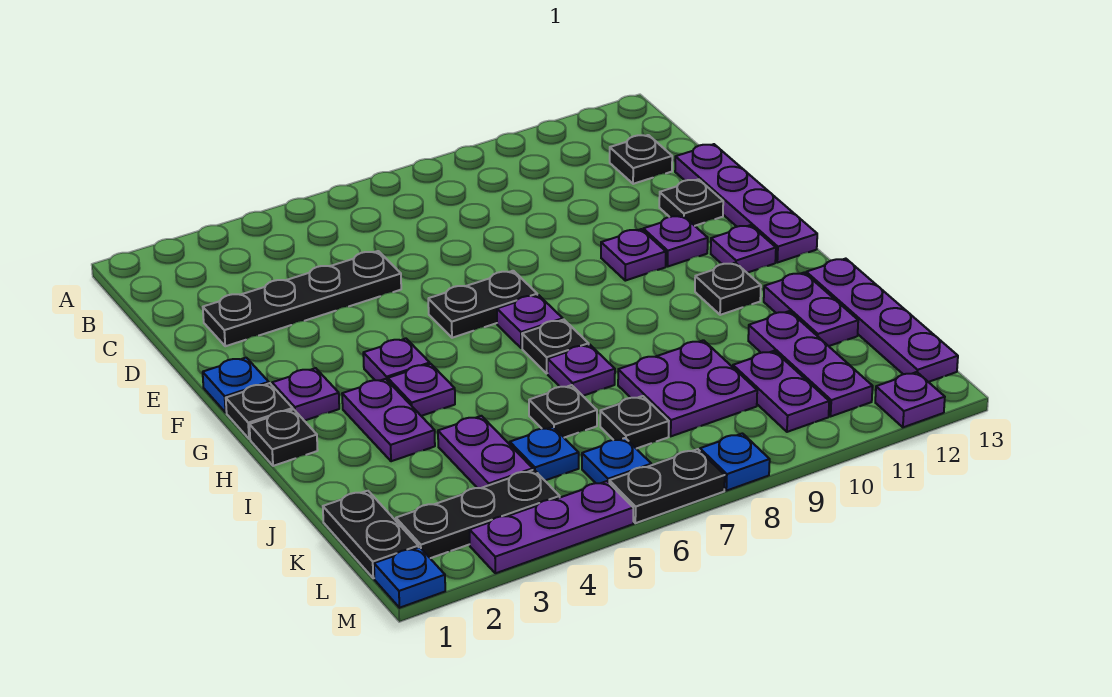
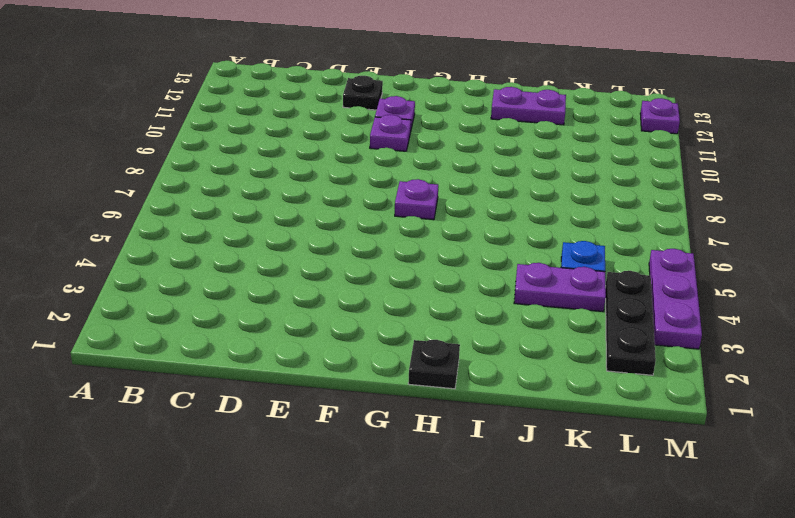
none -> black plate C12 level 1
none -> black plate D2:D5 level 1
none -> purple plate D13:G13 level 1
none -> blue plate F1 level 1

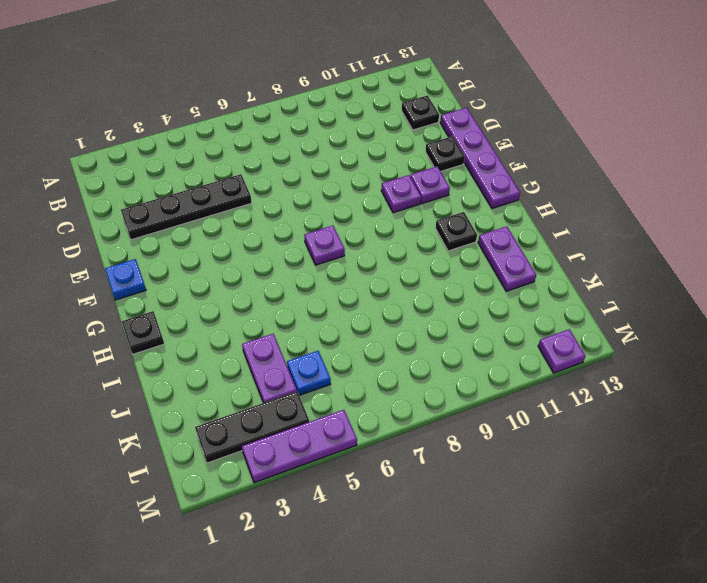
none -> black plate F6:F7 level 1
none -> black plate G1 level 1
none -> purple plate G2 level 1
none -> purple plate G4 level 1

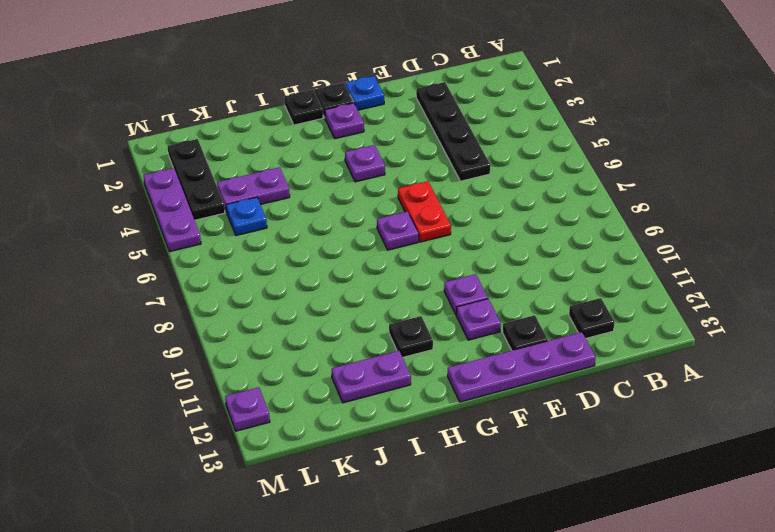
red plate F6:F7 level 1 -> black plate F6:F7 level 1
none -> purple plate G12 level 1
none -> purple plate H3:I3 level 1
none -> purple plate H4 level 1
none -> black plate H7 level 1

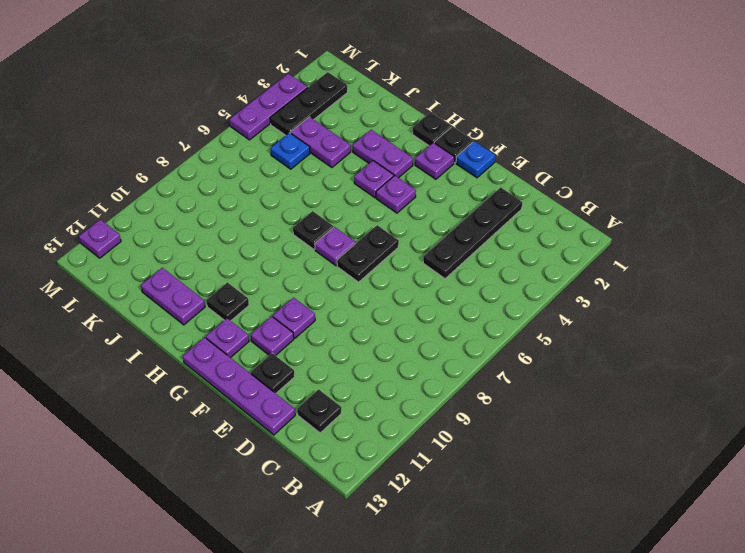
none -> purple plate I7 level 1
none -> purple plate I13:L13 level 1
none -> black plate J6 level 1
none -> purple plate J8:K9 level 1

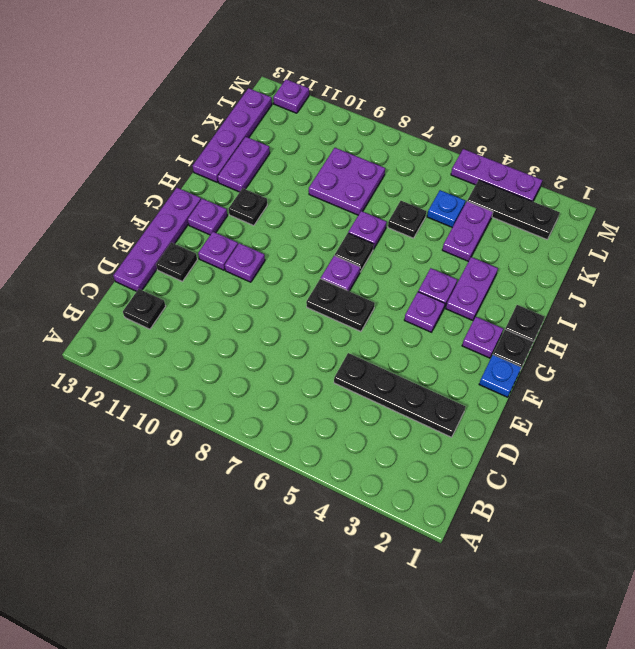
none -> purple plate J11:L11 level 1
none -> black plate K1:L1 level 1
none -> black plate K7 level 1
none -> purple plate K10:L10 level 1

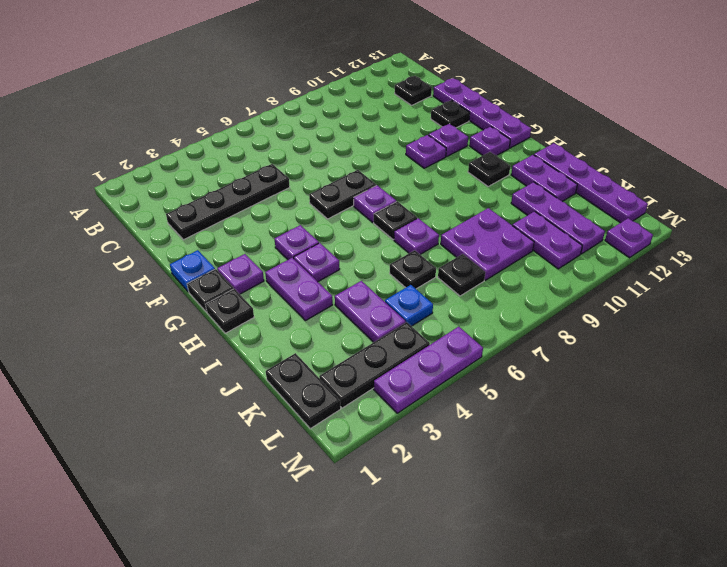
none -> blue plate L6 level 1
none -> blue plate M1 level 1
none -> black plate M6:M7 level 1
none -> blue plate M8 level 1

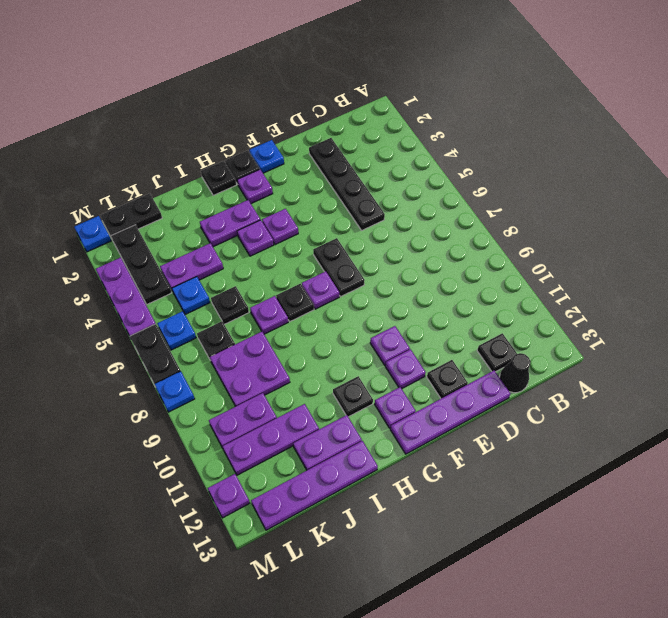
black cone C13 level 1 -> none

